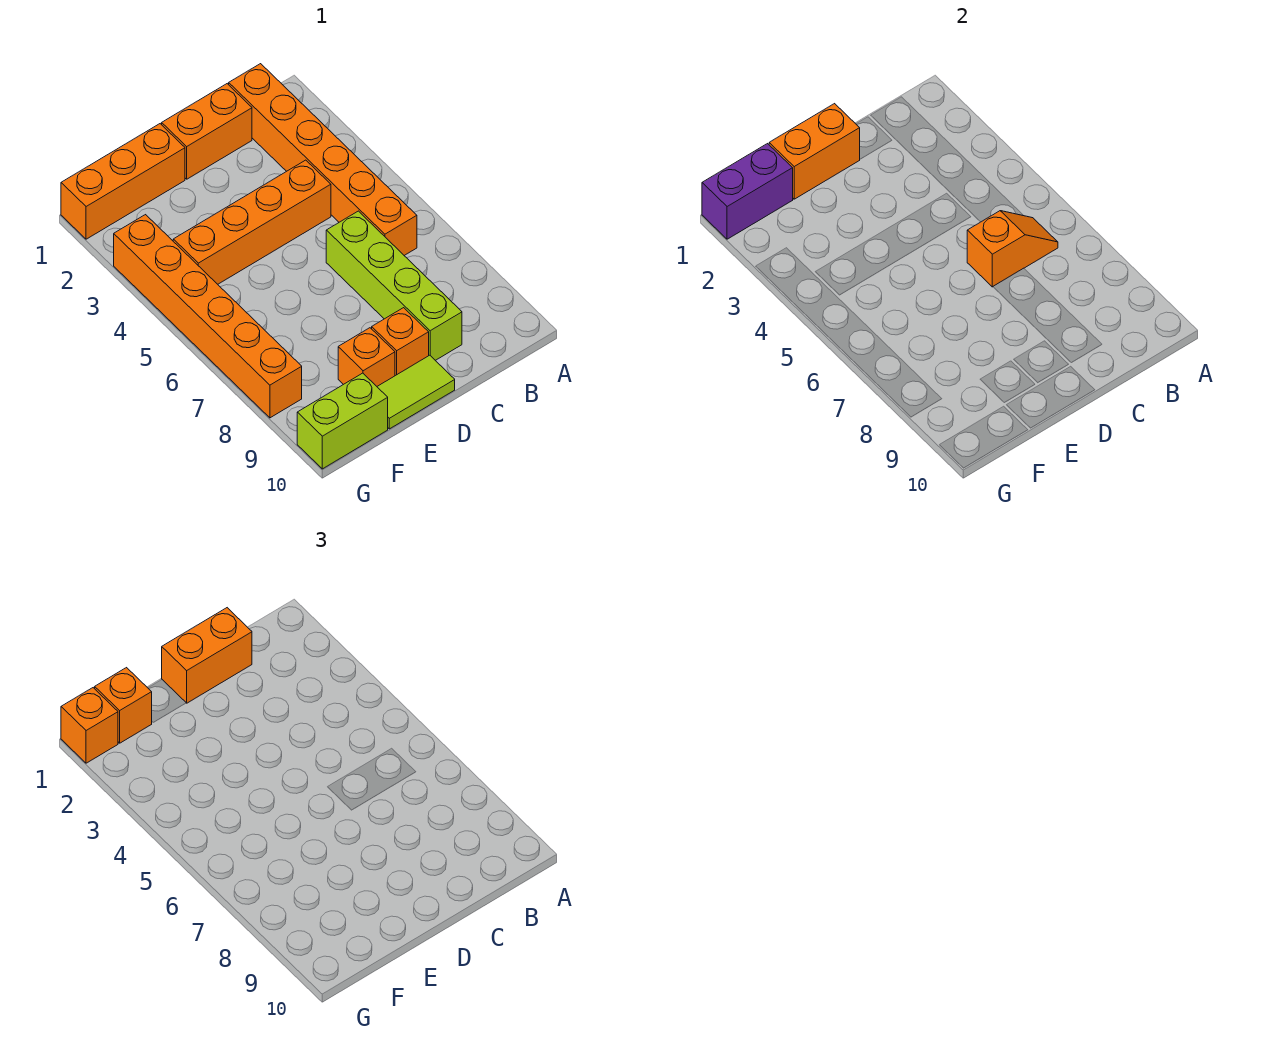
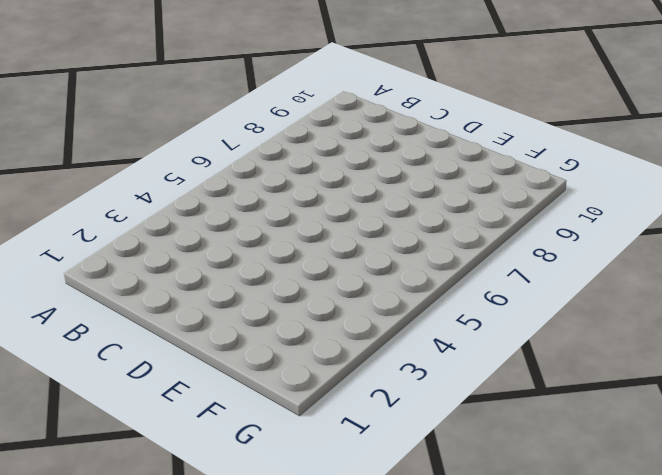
none -> orange brick B1:B6 level 1
none -> orange brick C1:D1 level 1
none -> orange brick C4:F4 level 1

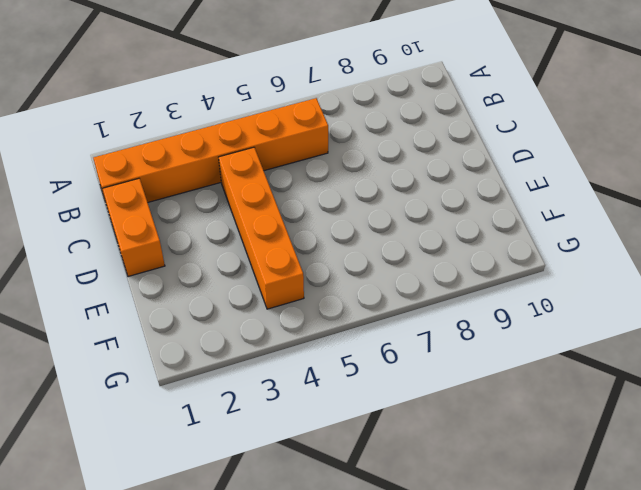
none -> lime brick C6:C9 level 1
none -> orange brick D9 level 1
none -> lime tile D10:E10 level 1

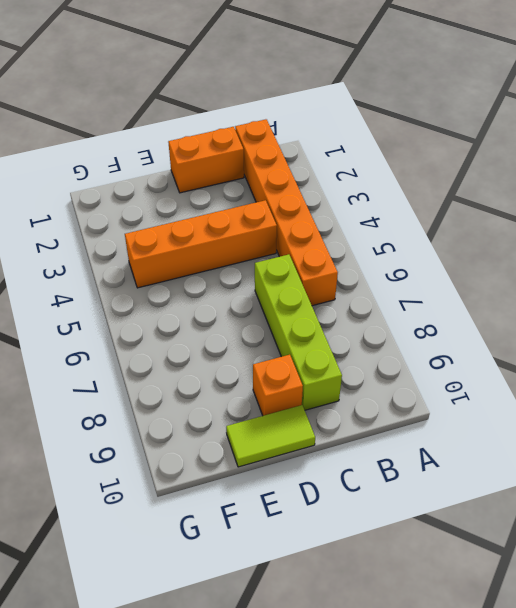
none -> orange brick E1:G1 level 1
none -> orange brick E9 level 1
none -> lime brick F10:G10 level 1

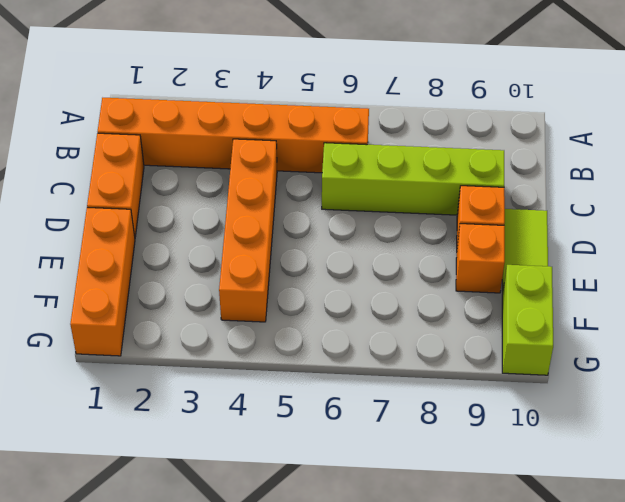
none -> orange brick G3:G8 level 1
none -> orange slope B6:C6 level 2 top C
none -> orange brick D1:E1 level 2

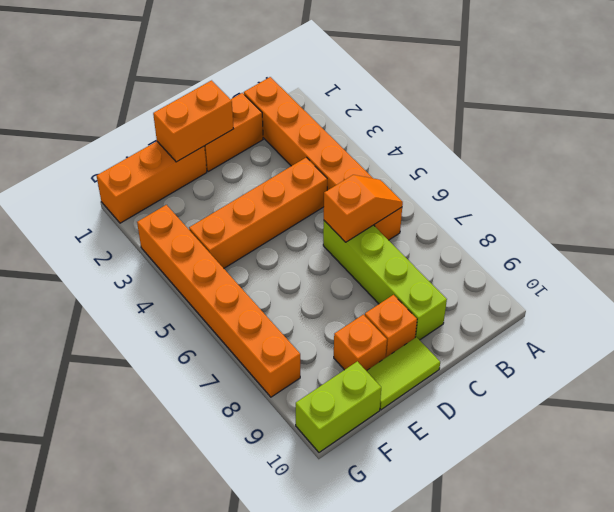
none -> purple brick F1:G1 level 2
none -> orange brick C1:D1 level 3
none -> orange brick F1 level 3

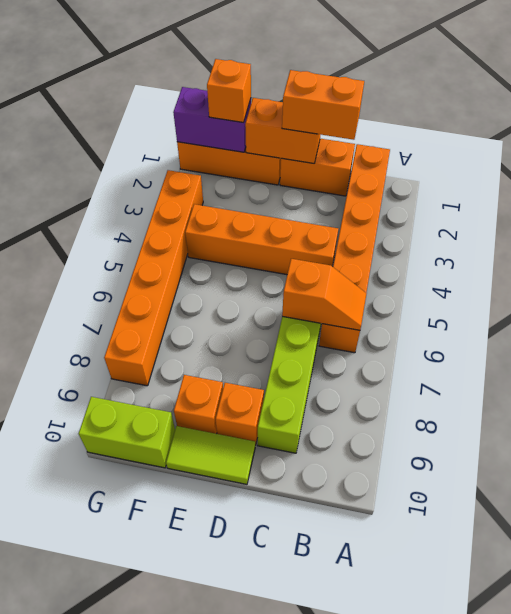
none -> orange brick G1 level 3

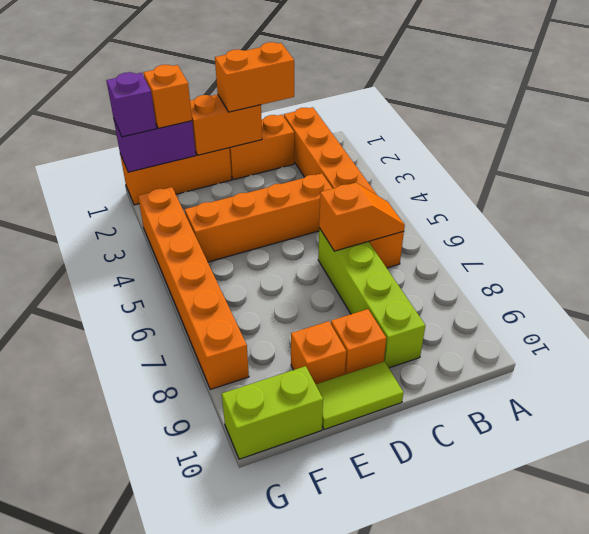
purple brick G1 level 3 -> orange brick G1 level 3

